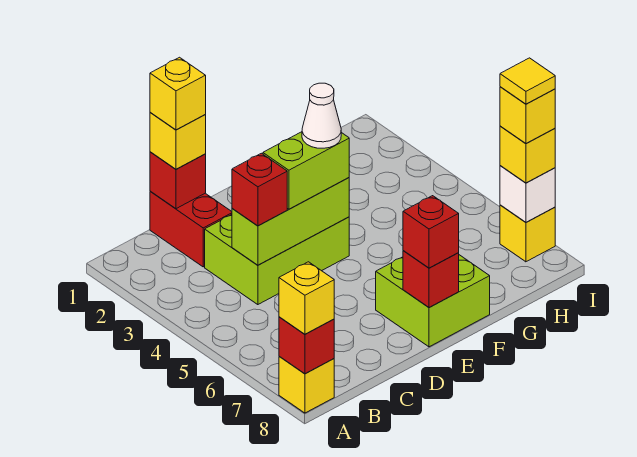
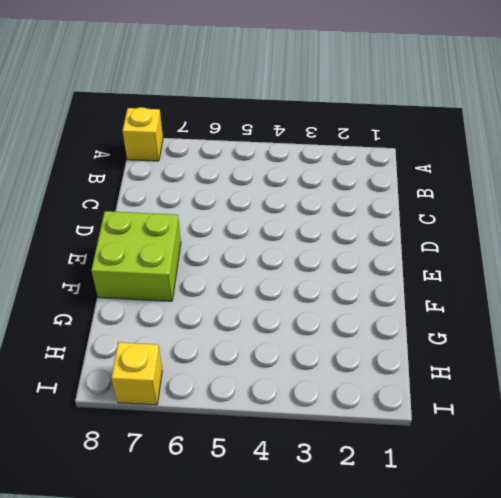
none -> red brick C1:C2 level 1
none -> lime brick C3:E4 level 1
none -> red brick A8 level 2

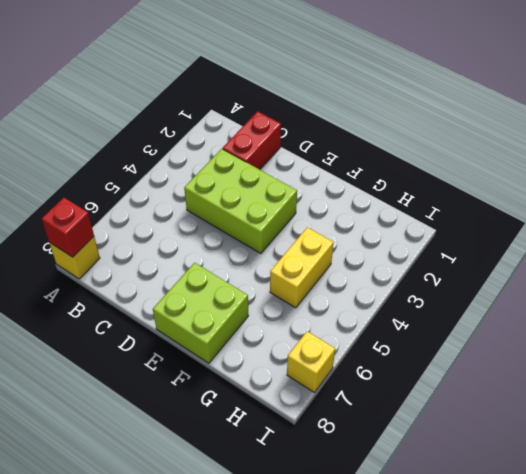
yellow brick G4:G5 level 1 -> none
none -> red brick C1 level 2
none -> lime brick C4:E4 level 2
none -> red brick E8 level 2

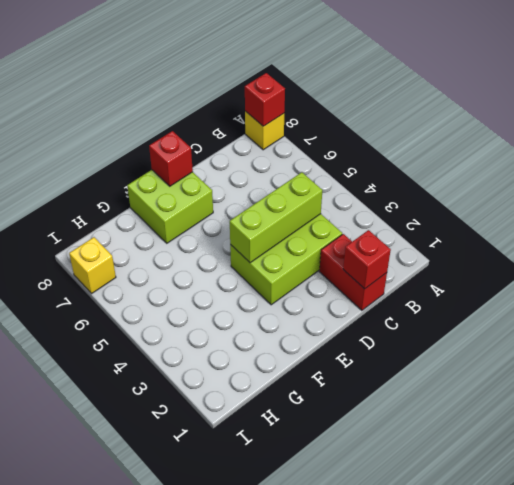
none -> white brick I7 level 2
none -> yellow brick A8 level 3
none -> yellow brick C1 level 3

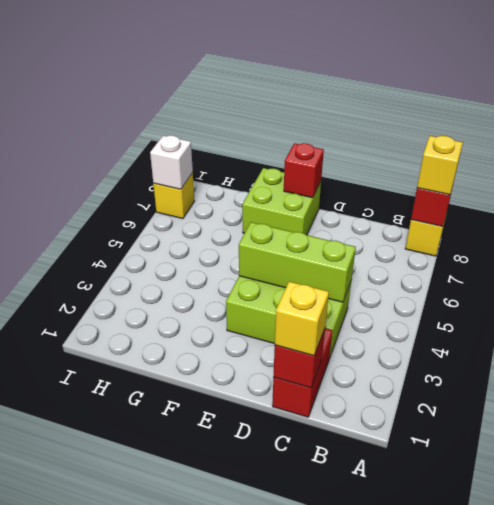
none -> red brick C4 level 3
none -> lime brick D4:E4 level 3
none -> red brick E8 level 3

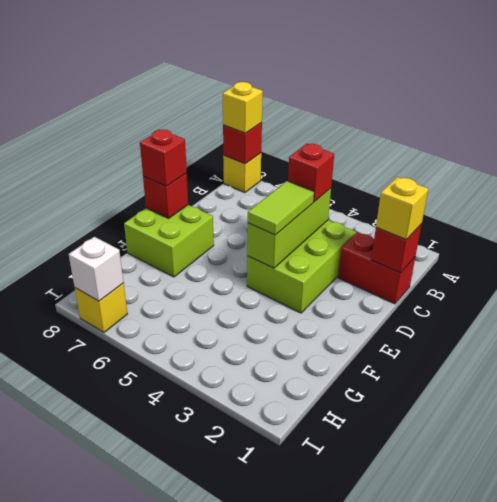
lime tile D4:E4 level 3 -> lime brick D4:E4 level 3
none -> yellow brick I7 level 3
none -> yellow brick C1 level 4
none -> white cone E4 level 4

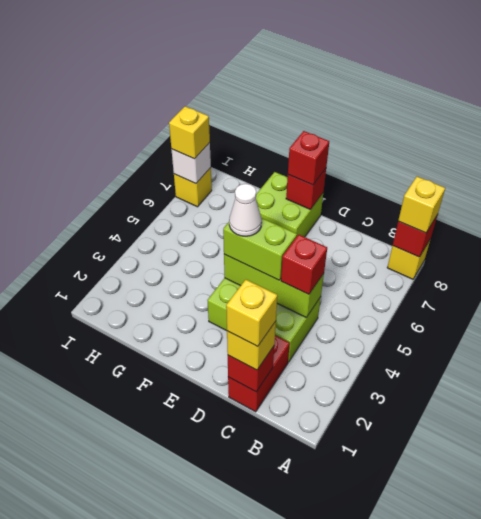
none -> yellow brick I7 level 4
none -> yellow tile I7 level 5

